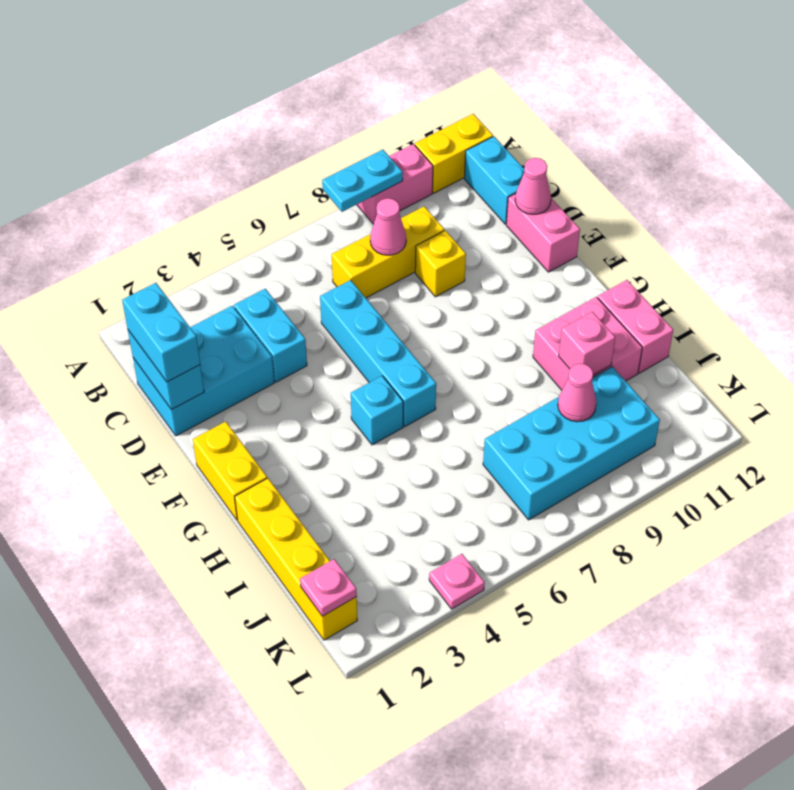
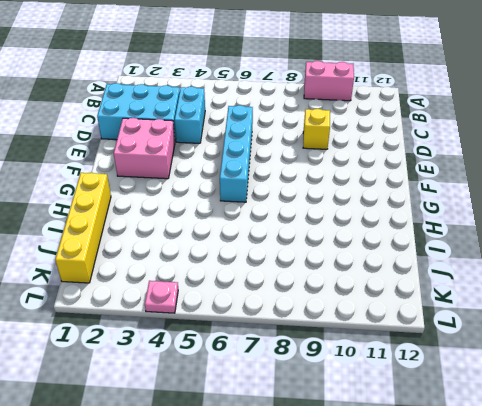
pink brick E2:F3 level 1 -> pink brick H10:I11 level 1
none -> yellow brick A11:A12 level 1
none -> cyan brick B12:C12 level 1
none -> yellow brick C7:C9 level 1

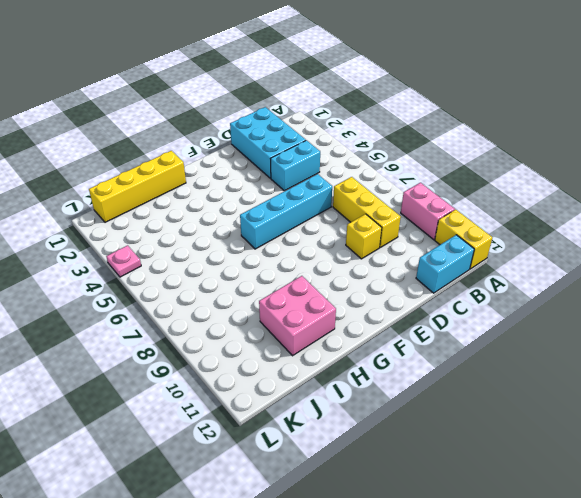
none -> pink brick D12:E12 level 1
none -> yellow brick F1:G1 level 1
none -> cyan brick G5 level 1

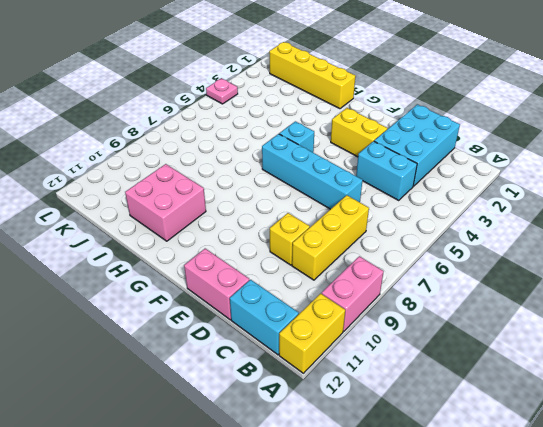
yellow brick E3:F3 level 1 -> yellow brick F1:G1 level 1
none -> pink brick H12:I12 level 1
none -> cyan brick J7:K10 level 1
none -> cyan plate A8:A9 level 2

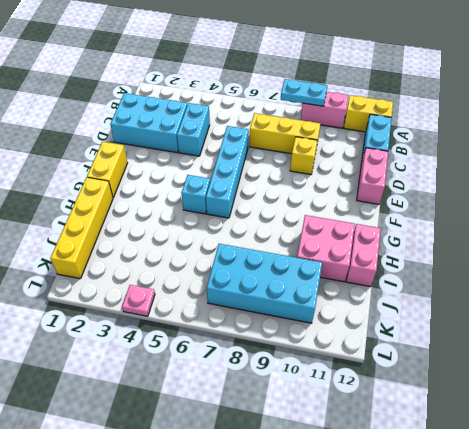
none -> cyan brick C1:D1 level 2
none -> pink cone C8 level 2
none -> pink cone D12 level 2

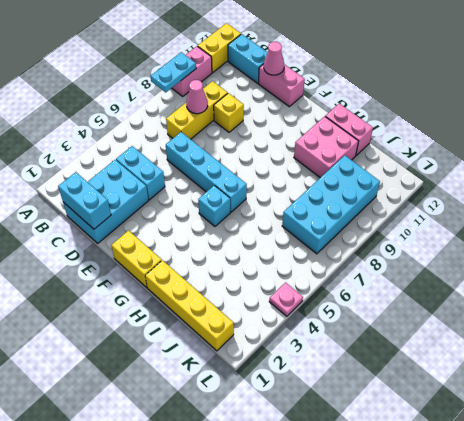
none -> pink brick I10 level 2
none -> pink cone J9 level 2
none -> pink plate K1 level 2

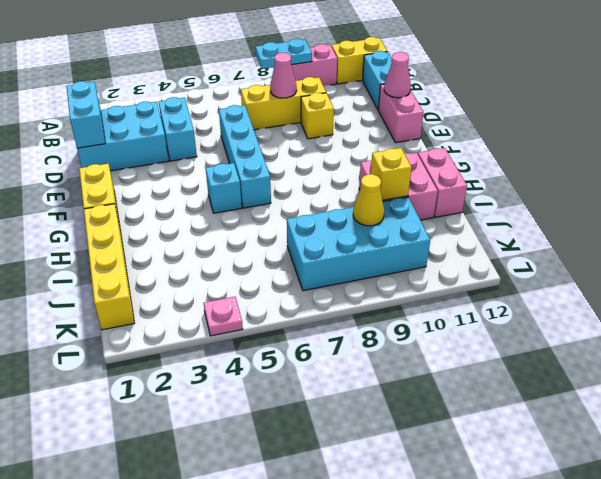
yellow brick I10 level 2 -> pink brick I10 level 2
yellow cone J9 level 2 -> pink cone J9 level 2
none -> pink plate K1 level 2
none -> cyan brick C1:D1 level 3

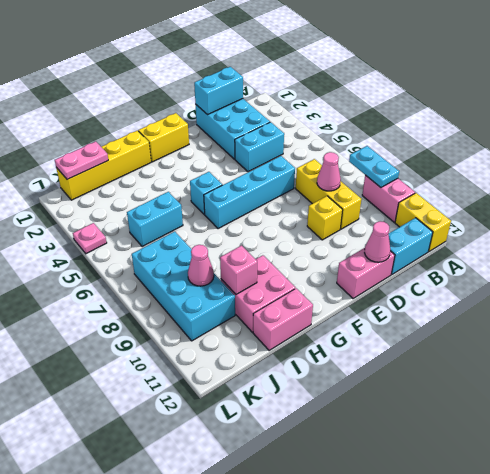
cyan brick I5:J5 level 1 -> cyan brick C1:D1 level 3
pink plate J1:K1 level 2 -> pink plate K1 level 2

